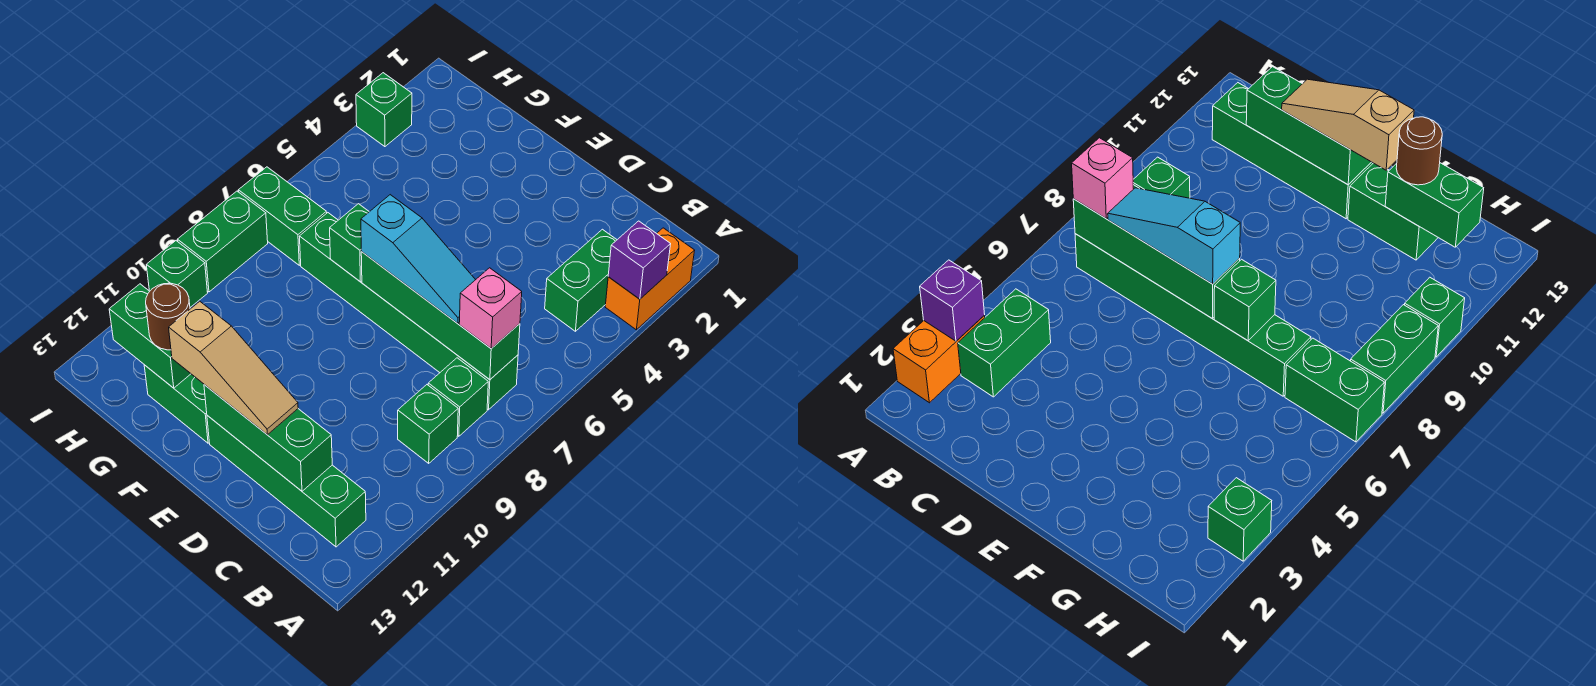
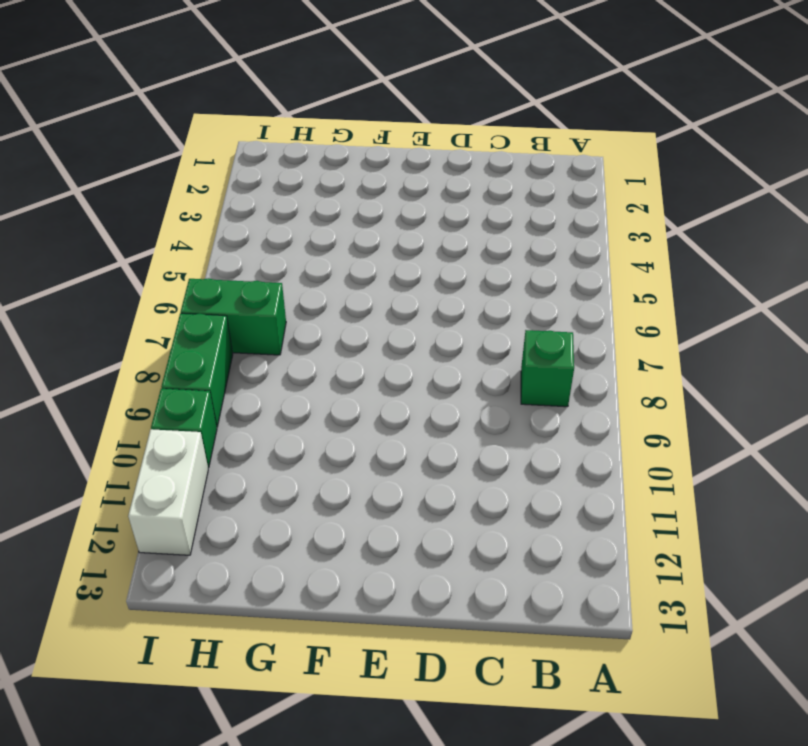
white brick I11:I12 level 1 -> none
none -> orange brick A2:A3 level 1
none -> green brick B3:B4 level 1
none -> green brick B7:G7 level 1

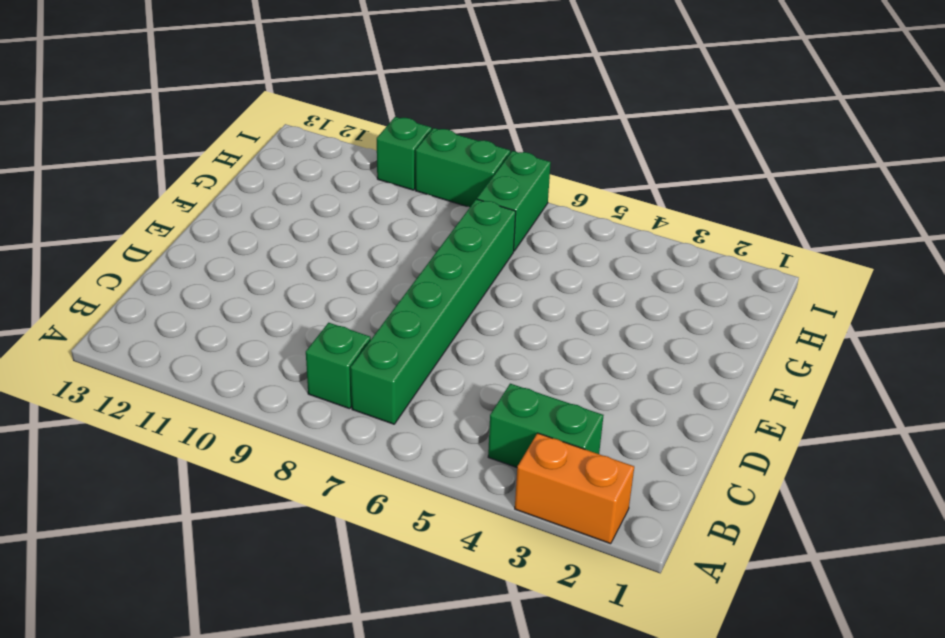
none -> green brick B9 level 1
none -> green brick B12:E12 level 1
none -> green brick F12:G12 level 1

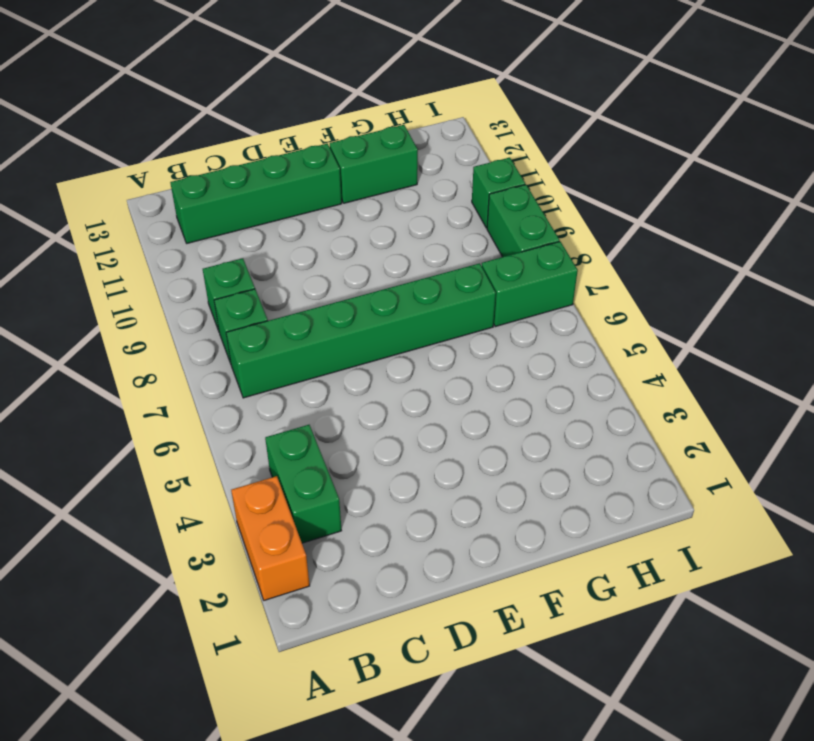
none -> green brick I3 level 1
none -> purple brick A3 level 2
none -> green brick B7:E7 level 2

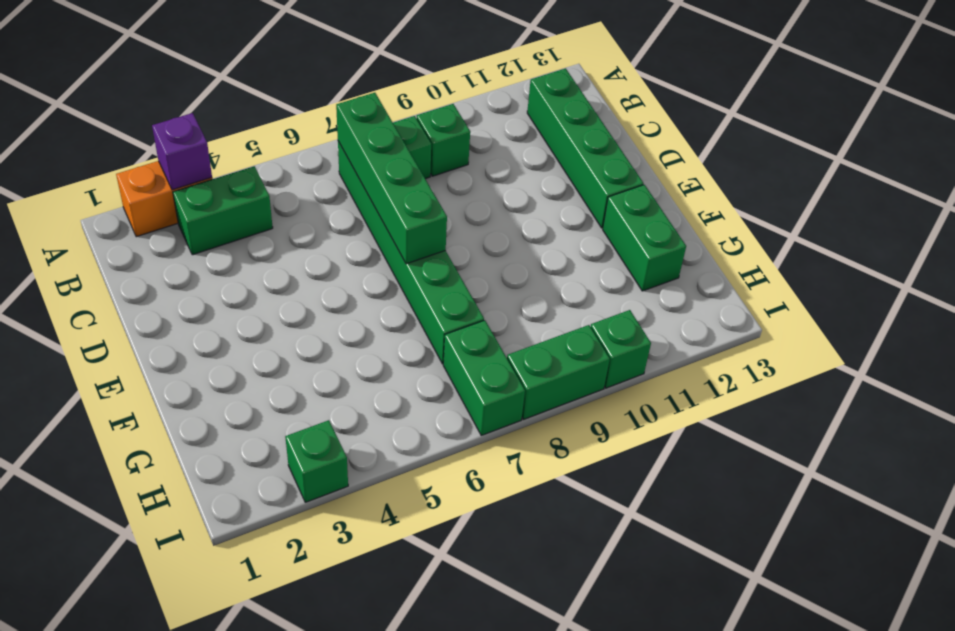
none -> green brick C12:E12 level 2
none -> green brick F7 level 2
none -> green brick G12:H12 level 2

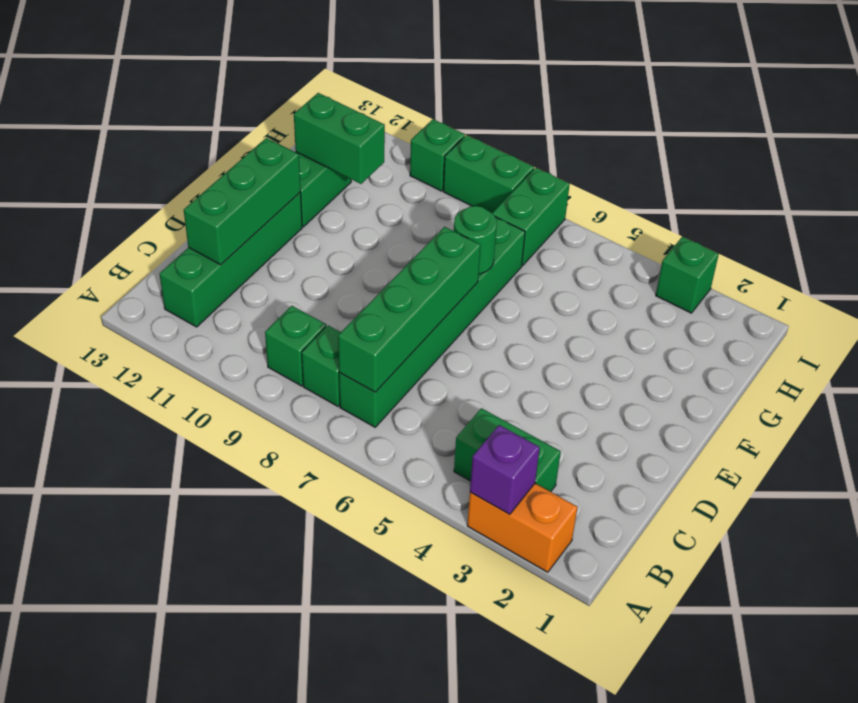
green round brick F7 level 2 -> green brick F7 level 2
green brick G11:G12 level 2 -> green brick G12:H12 level 2
none -> pink brick B7 level 3
none -> cyan slope C7:E7 level 3 top E
none -> tan slope D12:F12 level 3 top F

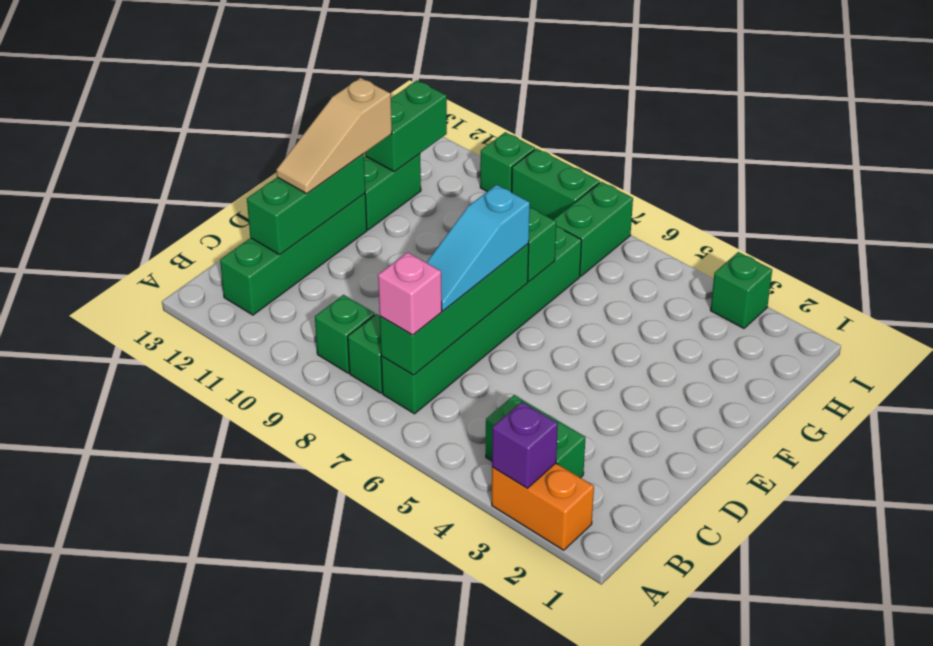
none -> brown round brick G12 level 3

